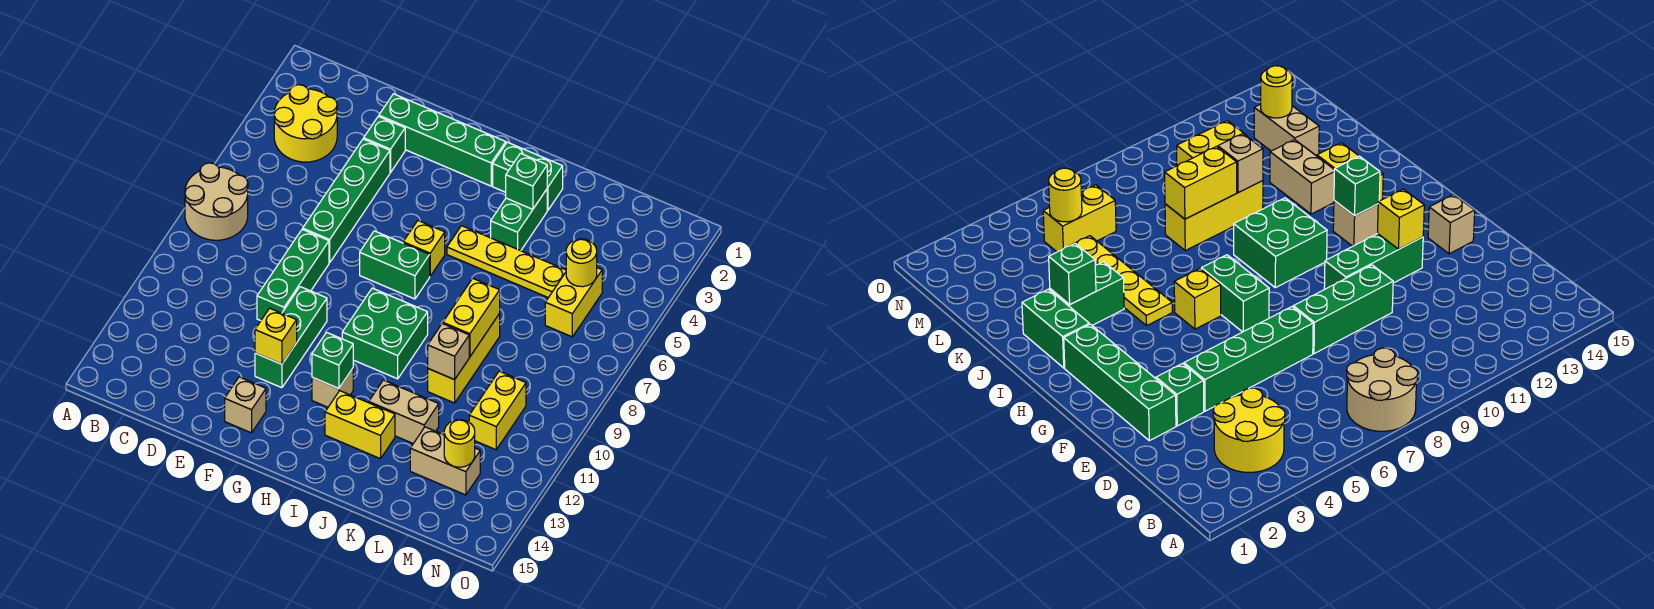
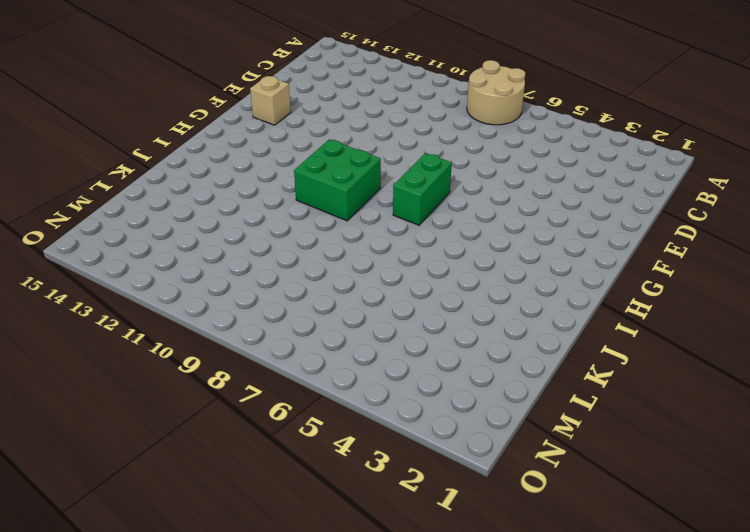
none -> yellow round brick B3:C4 level 1
none -> green brick E2:H2 level 1
none -> green brick E3 level 1

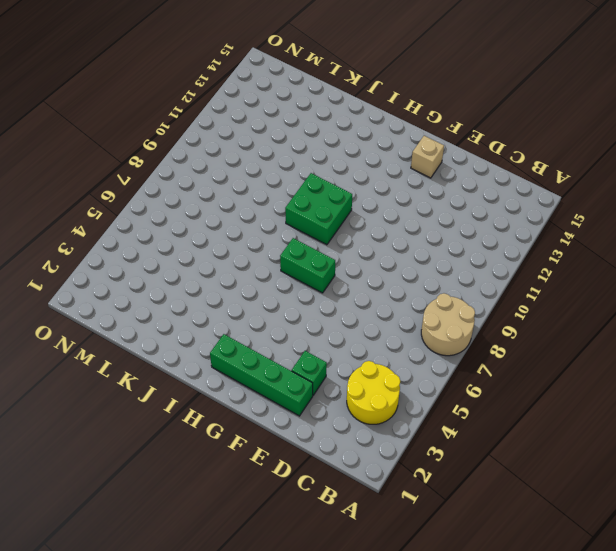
none -> green brick E4:E7 level 1
none -> green brick E8:E10 level 1
none -> green brick F10:F12 level 1

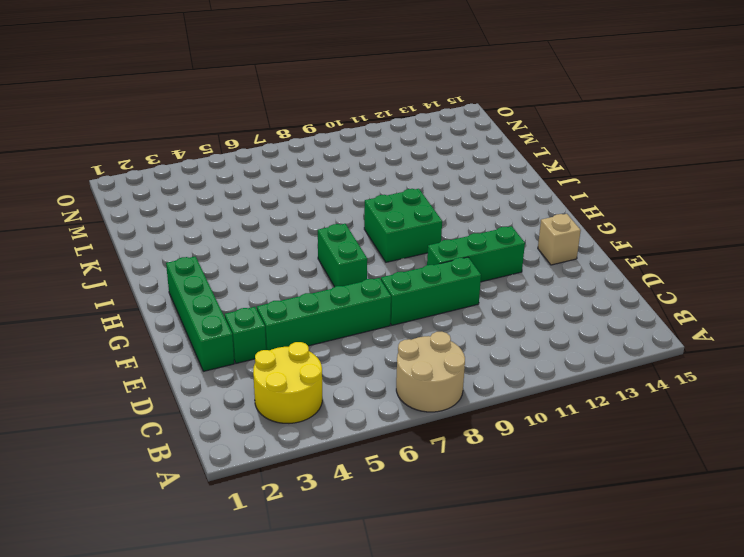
none -> yellow brick H6 level 1
none -> tan brick H12 level 1
none -> green brick I2:J2 level 1

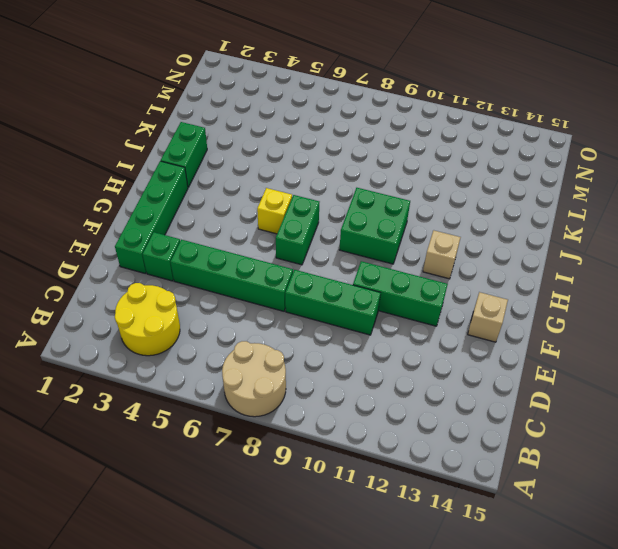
none -> yellow plate I5:L5 level 1
none -> yellow brick I13:J13 level 1
none -> green brick J3:J4 level 1

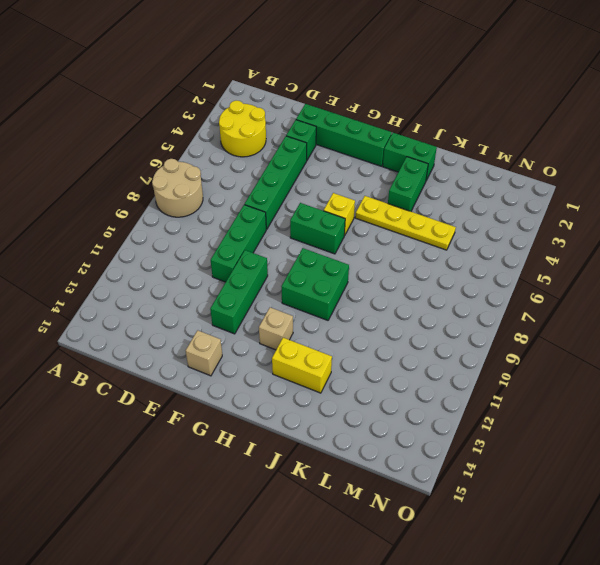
none -> tan brick J12:K12 level 1
none -> yellow brick K8:K10 level 1
none -> tan brick L13:M13 level 1

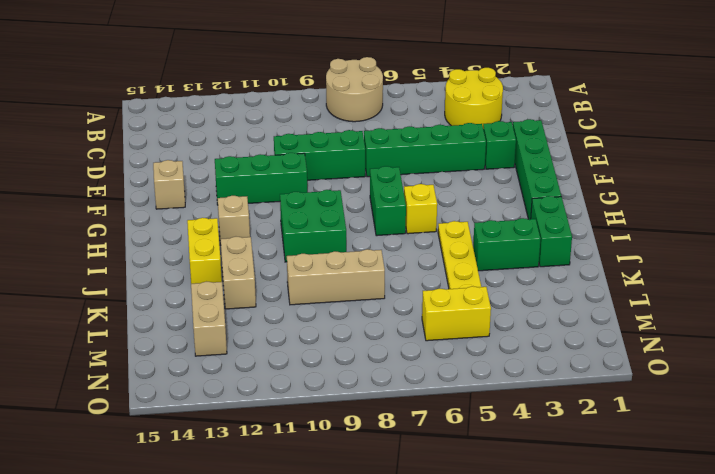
tan brick K8:K10 level 1 -> yellow brick K8:K10 level 1
none -> yellow brick M10:M11 level 1
none -> yellow brick F12 level 2
none -> green brick H12 level 2

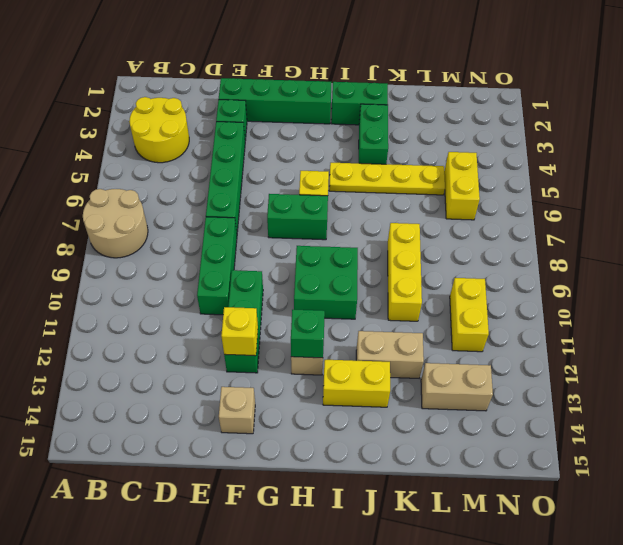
none -> green brick J3 level 2
none -> yellow brick K8:K9 level 2
none -> tan brick K10 level 2

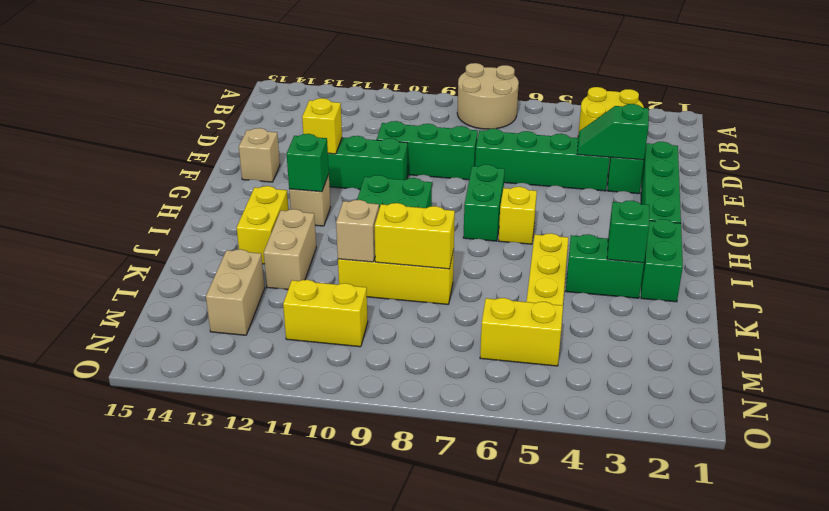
green slope E3:E4 level 2 top 3 -> none
none -> yellow round brick M5 level 2
none -> yellow round brick M13 level 2

